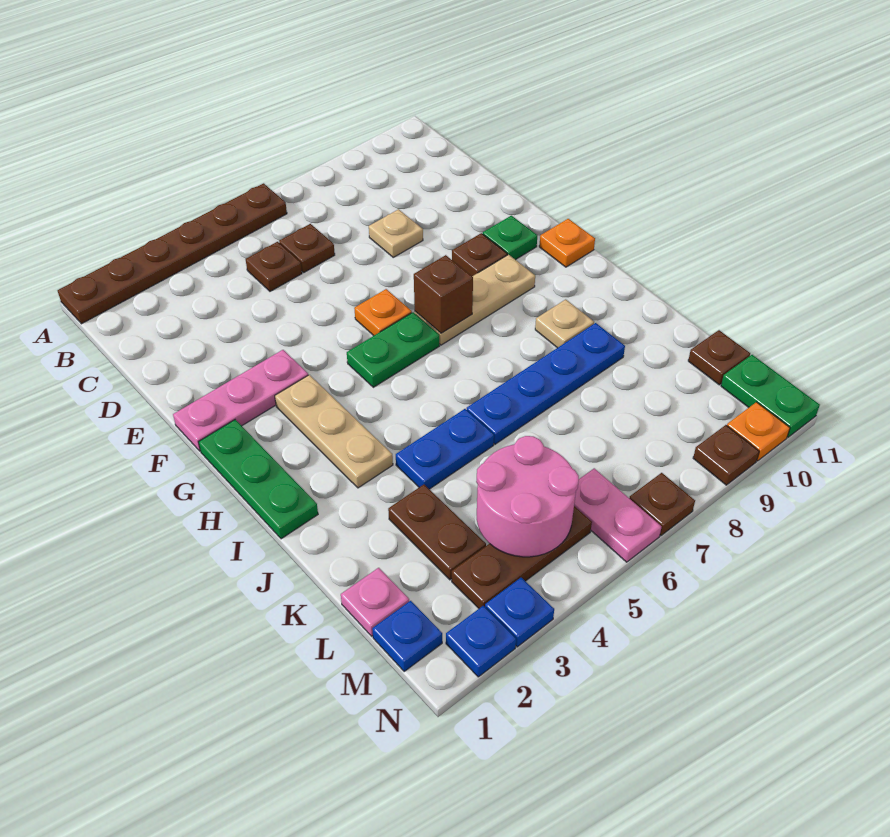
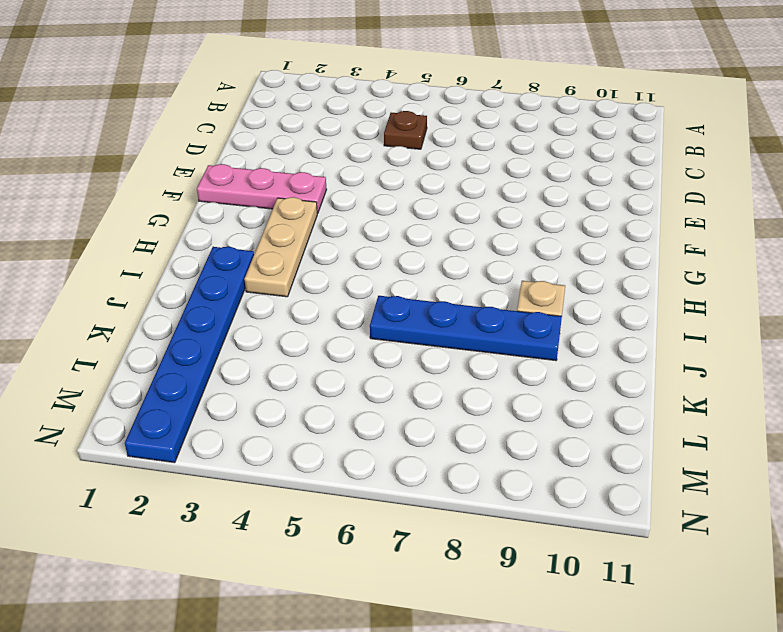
blue plate I2:N2 level 1 -> blue plate N2 level 1
none -> brown plate A1:A6 level 1
none -> brown plate C6 level 1
none -> tan plate D8 level 1
none -> orange plate F6 level 1

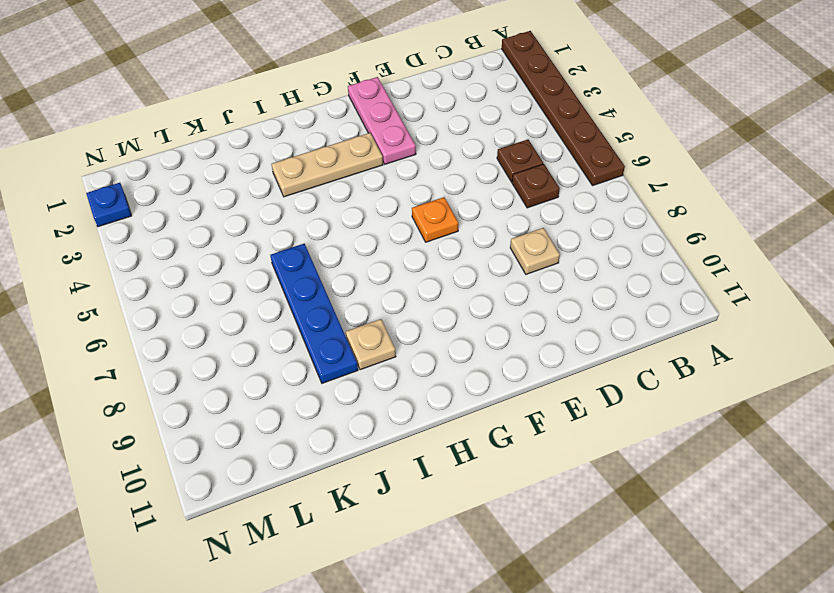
none -> brown plate F9 level 1
none -> green plate F10 level 1
none -> green plate G1:I1 level 1
none -> green plate G5:G6 level 1

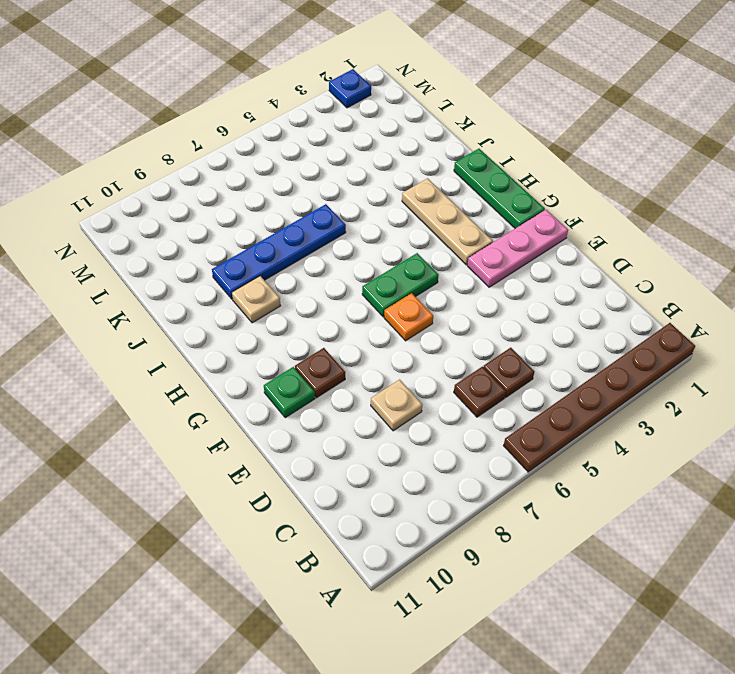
none -> tan plate G7:G9 level 1
none -> orange plate G11 level 1
none -> blue plate J4:J5 level 1
none -> brown plate K3:L3 level 1

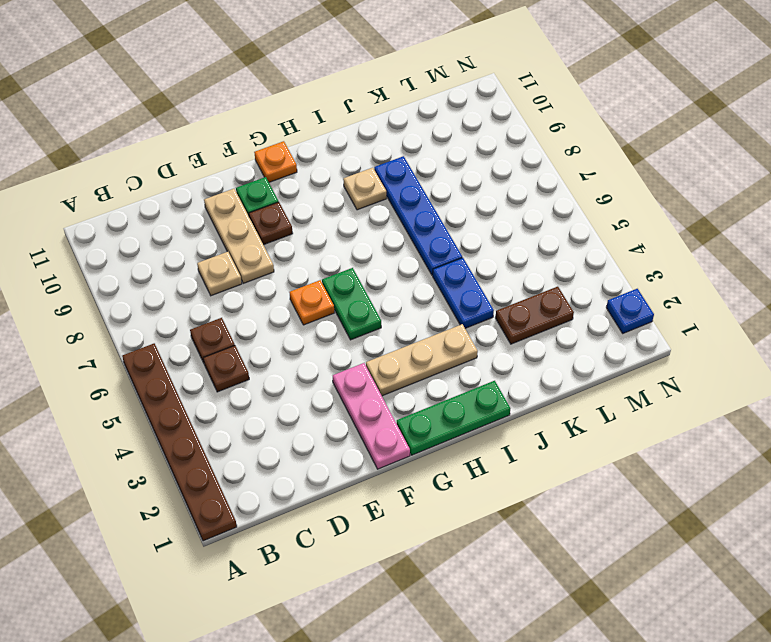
tan plate E8:E10 level 1 -> tan plate G7:G9 level 1
none -> pink plate L1 level 1
none -> brown plate L11 level 1
none -> blue plate M1 level 1
none -> brown plate M3:M5 level 1

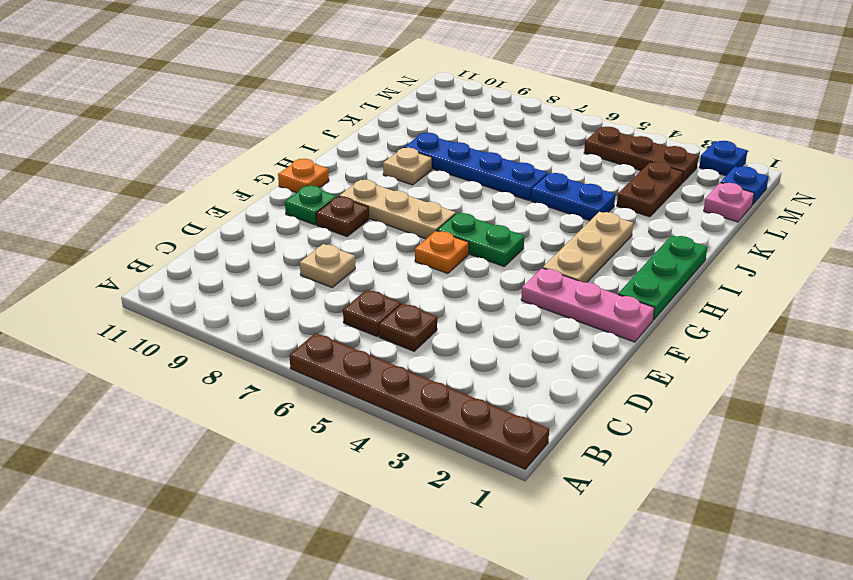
none -> brown plate L11 level 1
none -> pink plate M6:N6 level 1
none -> green plate M11:N11 level 1
none -> blue plate N3 level 1

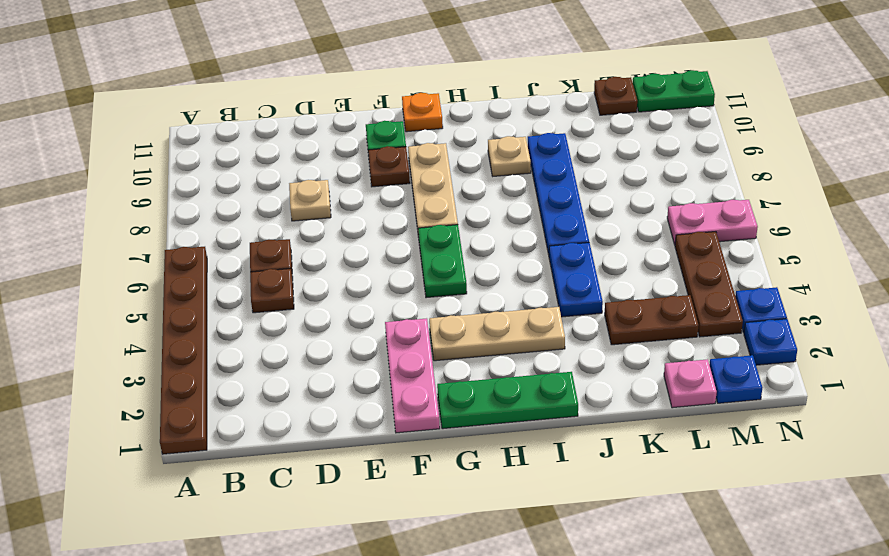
none -> orange plate F6 level 1
none -> brown plate N7 level 1
none -> brown plate N9 level 1
none -> orange plate N10 level 1

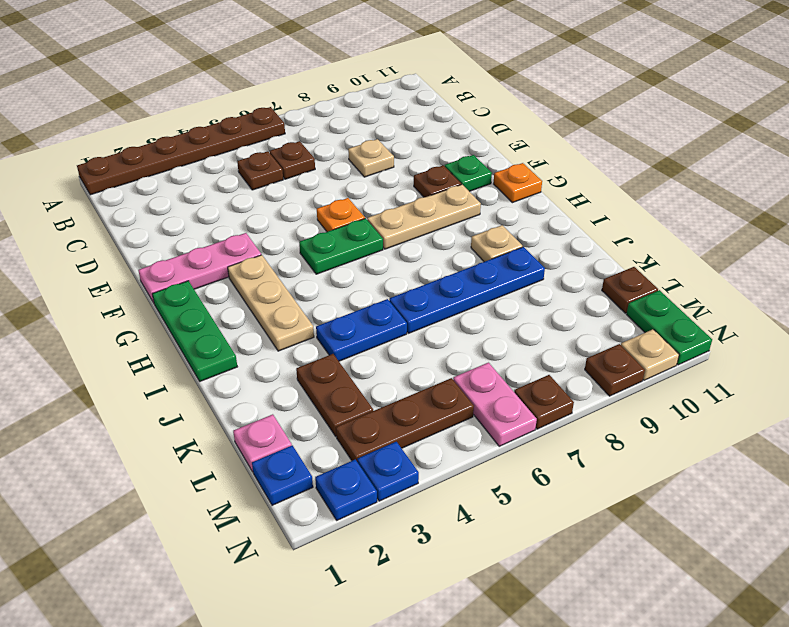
tan plate N10 level 1 -> orange plate N10 level 1
none -> brown brick G7 level 2
none -> pink round brick L4:M5 level 2

